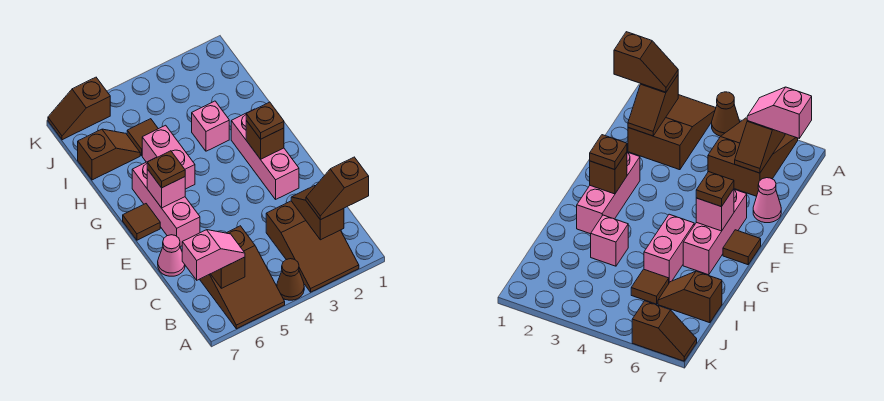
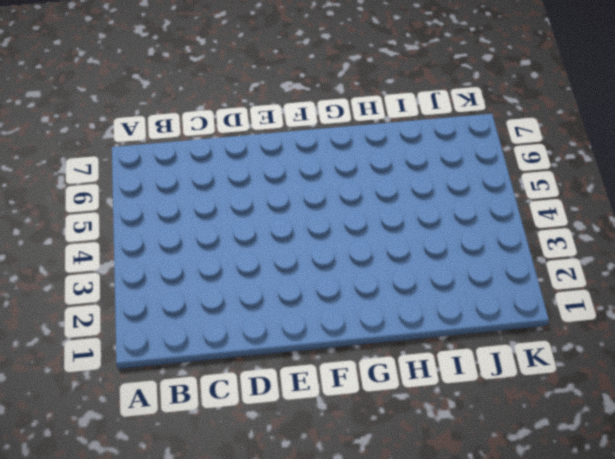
none -> brown slope A2:C3 level 1 top C
none -> brown cone A4 level 1
none -> brown slope A5:C6 level 1 top C

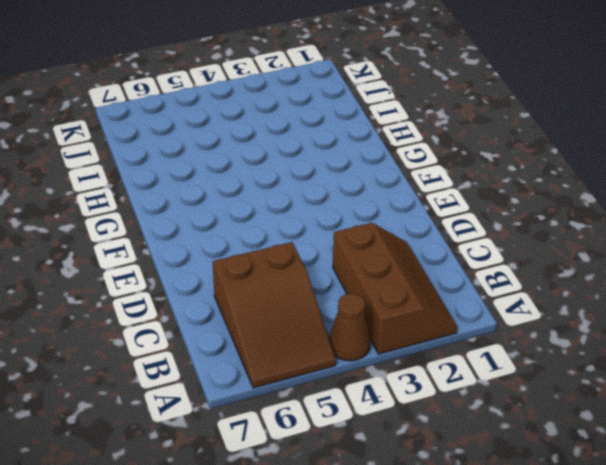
brown slope A2:C3 level 1 top 3 -> brown slope A2:C3 level 1 top C
none -> pink cone D7 level 1
none -> pink brick E2:G2 level 1
none -> pink brick E6:G6 level 1

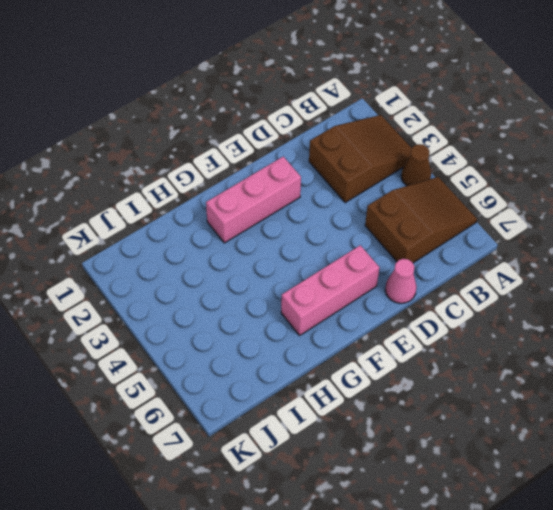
none -> brown tile F7 level 1
none -> pink brick G5:H5 level 1
none -> pink brick H3 level 1

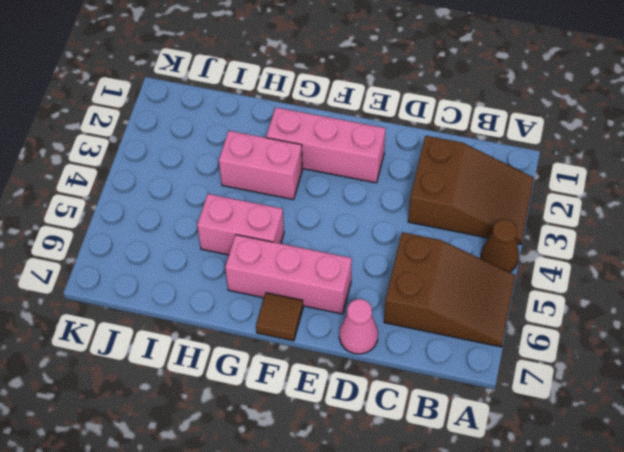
pink brick G3:H3 level 1 -> pink brick H3 level 1
none -> brown tile I5 level 1
none -> brown slope I6:I7 level 1 top 7
none -> brown slope K6:K7 level 1 top 6

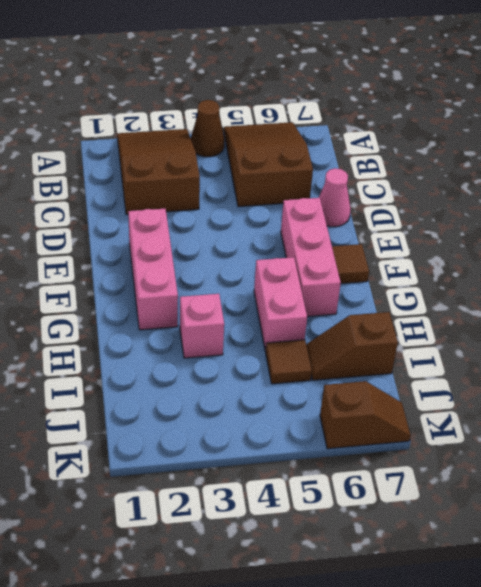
none -> brown slope B2:C2 level 2 top B
none -> brown slope B6:C6 level 2 top B
none -> brown brick F2 level 2

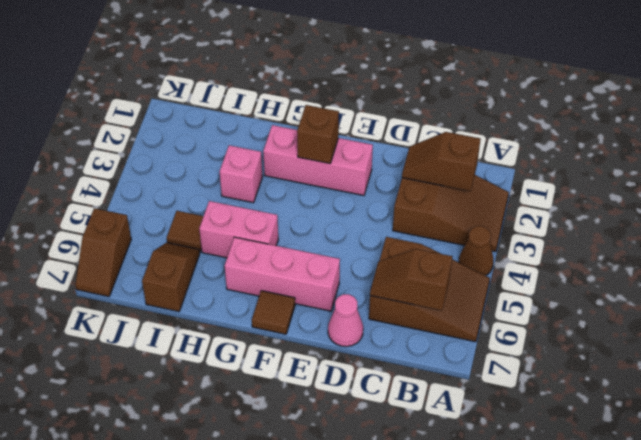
none -> pink brick F6 level 2
none -> brown slope B1:B2 level 3 top 1
none -> pink slope B6:B7 level 3 top 7

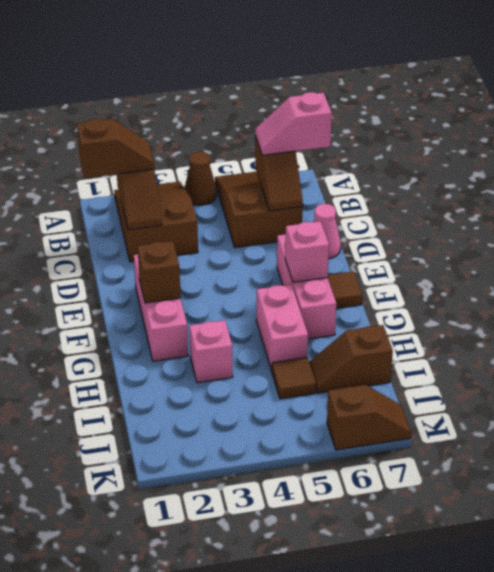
none -> brown plate F2 level 3
none -> brown plate F6 level 3

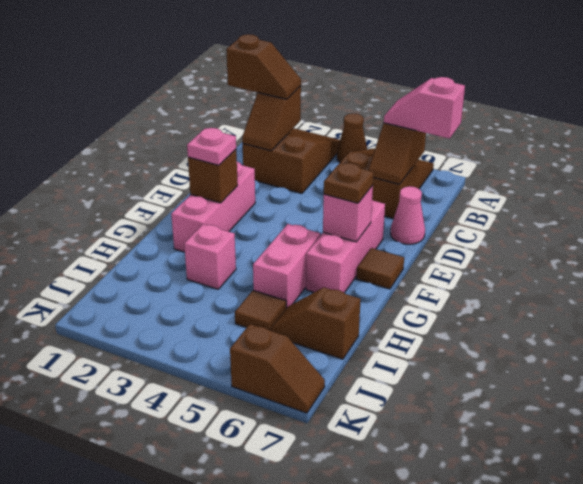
pink plate F2 level 3 -> brown plate F2 level 3

